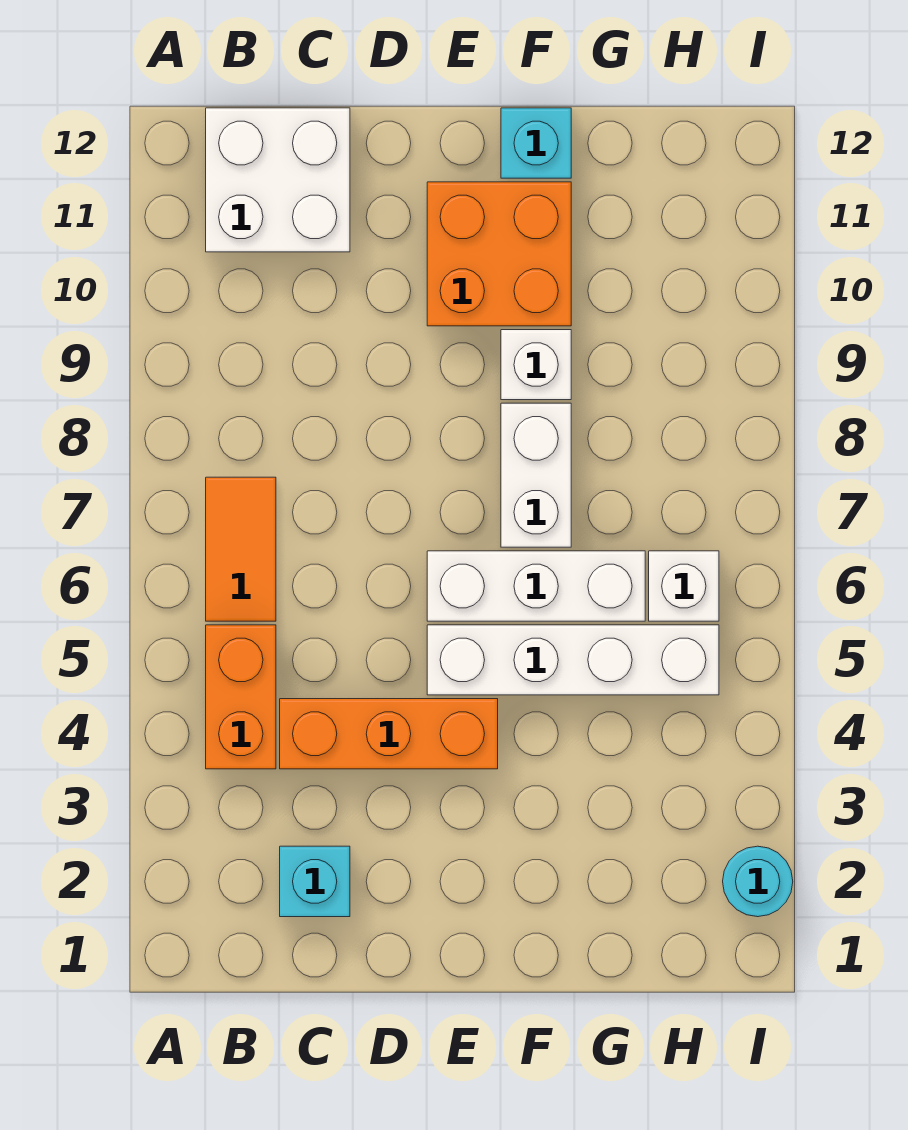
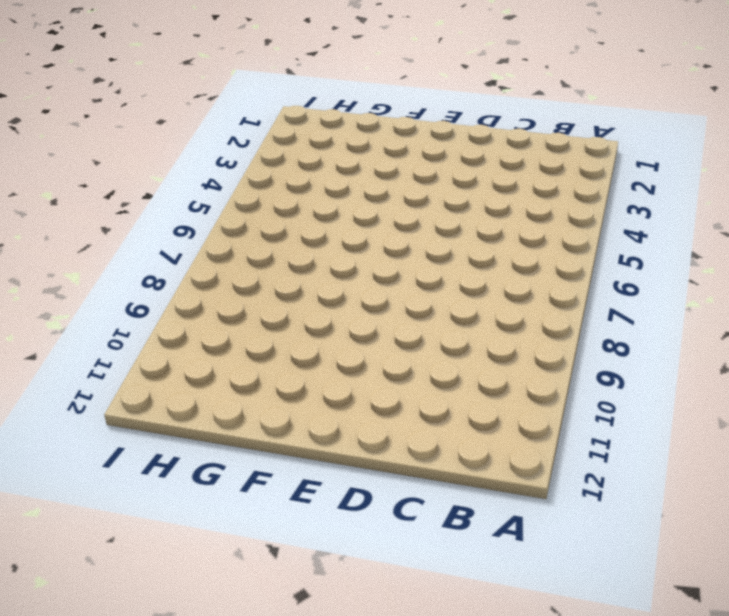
none -> orange brick B4:B5 level 1
none -> orange tile B6:B7 level 1
none -> white brick B11:C12 level 1

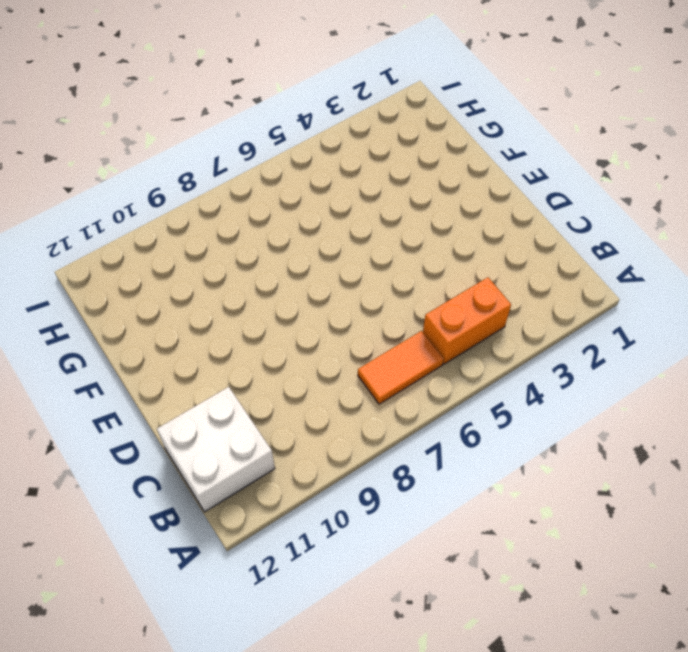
none -> cyan brick C2 level 1
none -> orange brick C4:E4 level 1
none -> white brick E5:H5 level 1

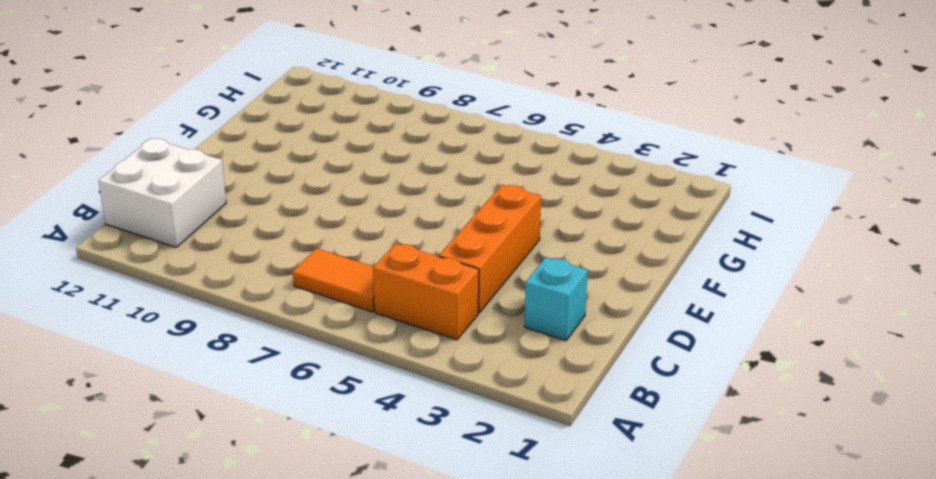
none -> white brick E5:H5 level 1
none -> white brick E6:G6 level 1
none -> orange brick E10:F11 level 1

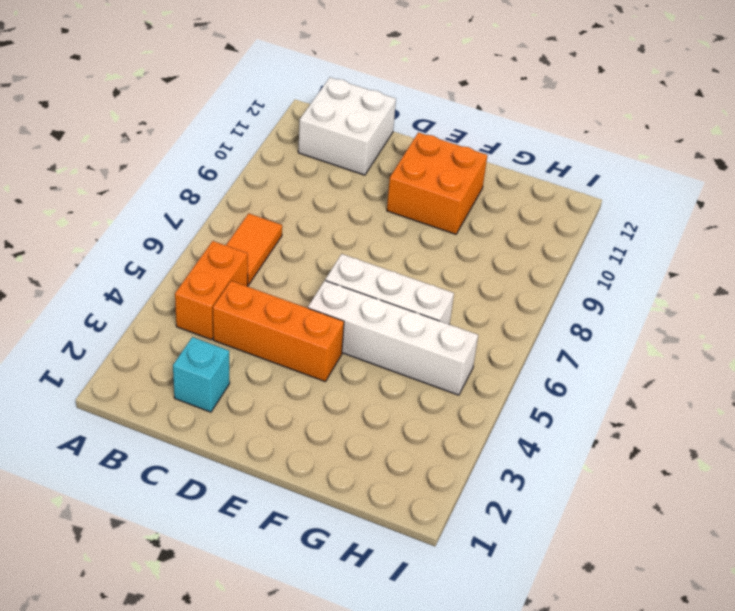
none -> white brick F7:F8 level 1
none -> white brick F9 level 1
none -> cyan brick F12 level 1

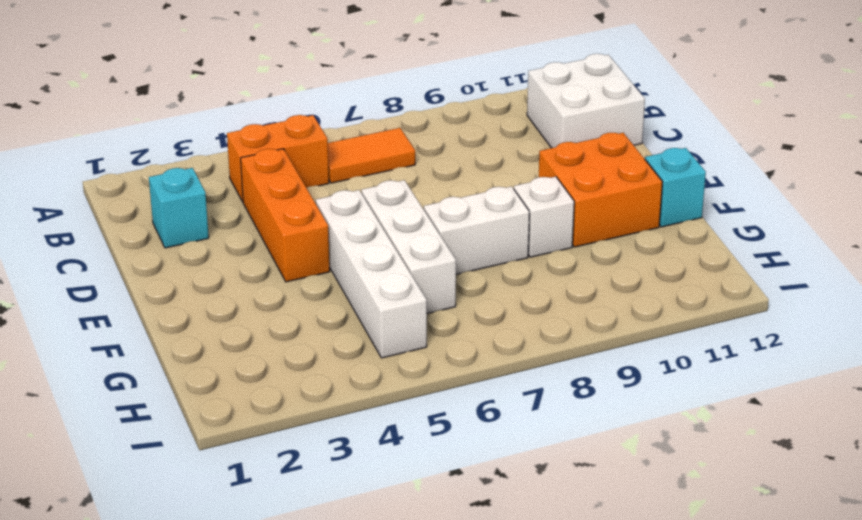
none -> white brick H6 level 1
none -> cyan round brick I2 level 1

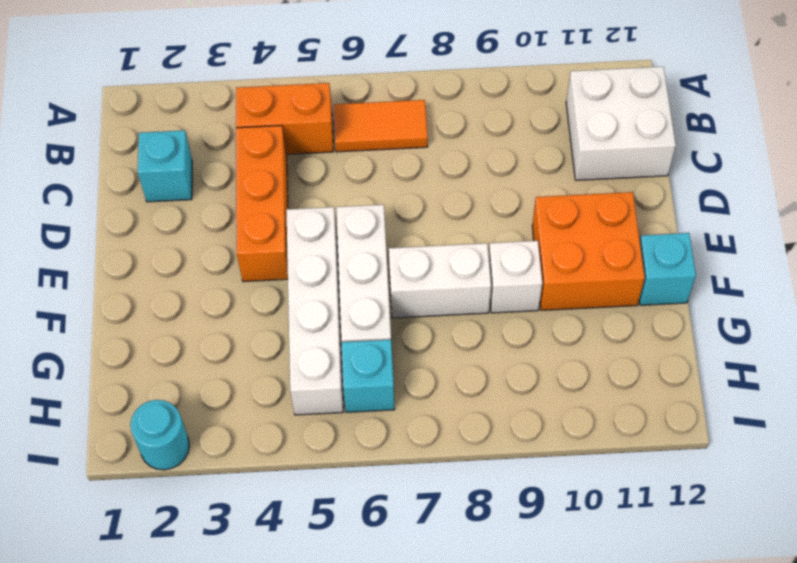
cyan brick H6 level 1 -> white brick H6 level 1

